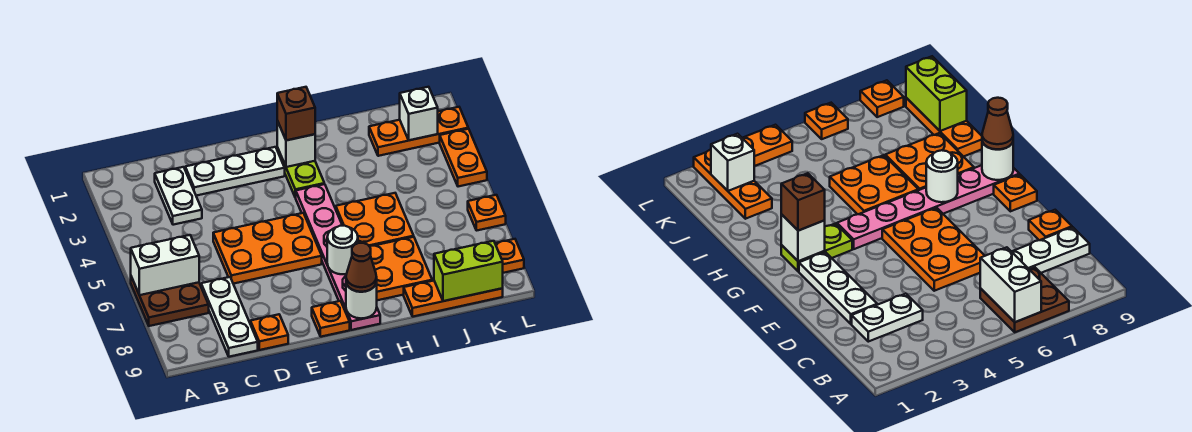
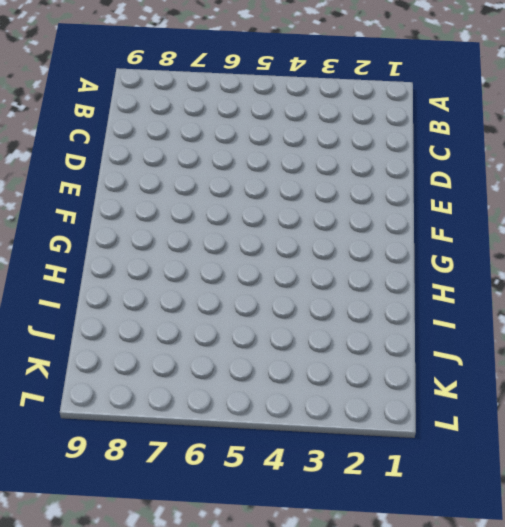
none -> brown plate A6:B7 level 1
none -> white plate C2:C3 level 1
none -> white plate C7:C9 level 1

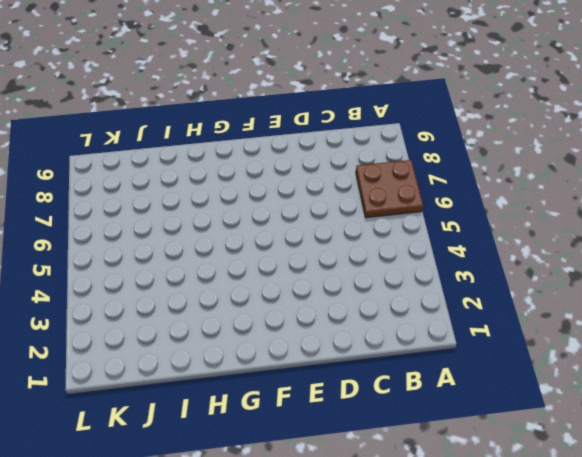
none -> white plate C2:C3 level 1
none -> white plate C7:C9 level 1
none -> white plate D2:F2 level 1

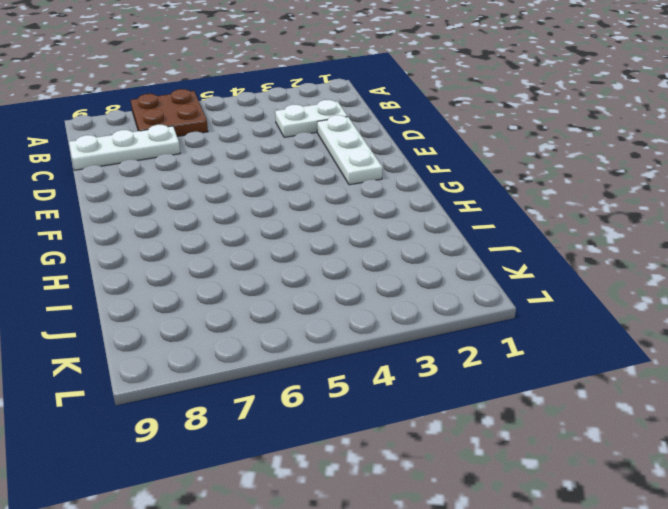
none -> orange plate D5:F6 level 1
none -> orange plate D9 level 1
none -> orange plate F9 level 1

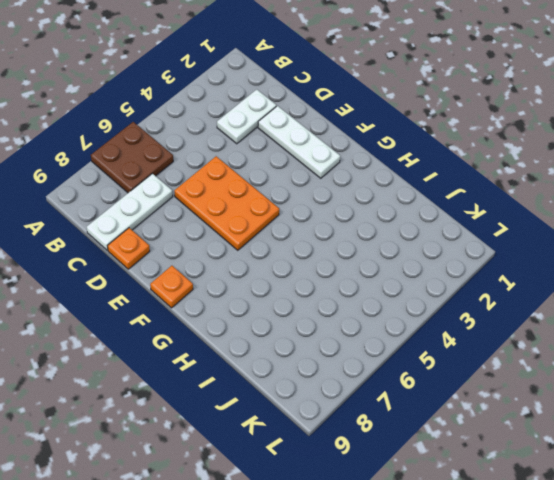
none -> lime plate G2:G3 level 1
none -> pink plate G4:G9 level 1
none -> orange plate H5:I6 level 1

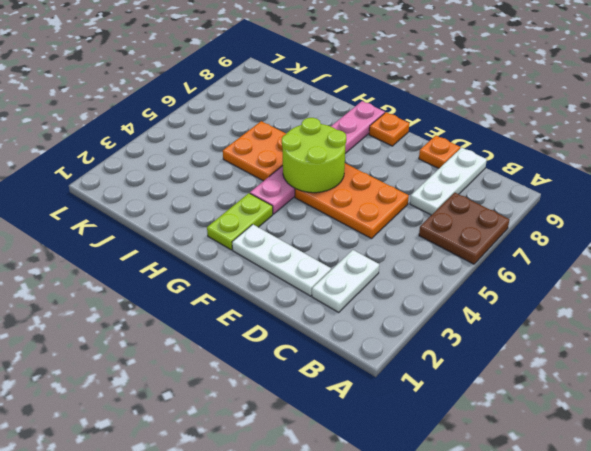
lime round brick F5:G6 level 2 -> none
none -> orange plate H7:I8 level 1
none -> orange plate I9:K9 level 1
none -> orange plate J2:L2 level 1

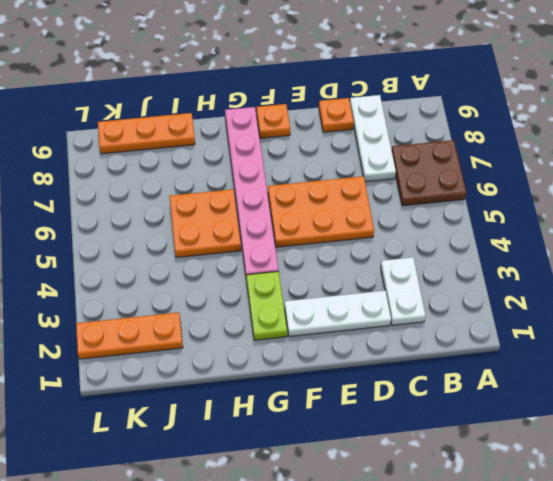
none -> orange plate H7:I8 level 1
none -> orange plate L3:L4 level 1
none -> orange plate L6 level 1

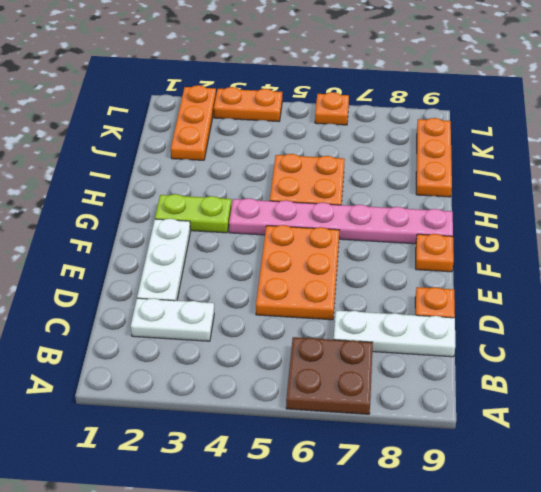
none -> orange plate H7:I8 level 1
none -> orange plate L8 level 1
none -> white brick A6:B6 level 2

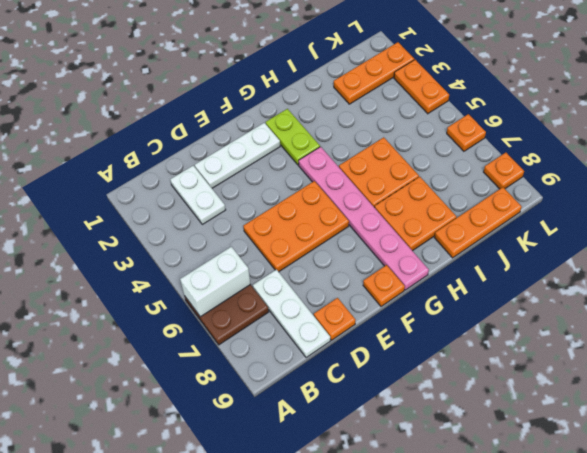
none -> white brick G2 level 2
none -> white round brick G7 level 2
none -> white round brick G9 level 2

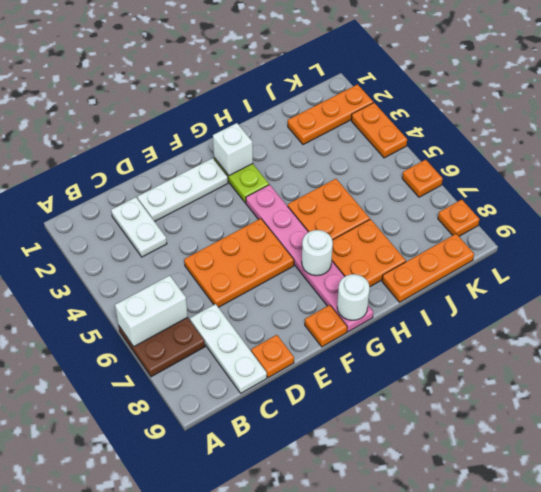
none -> lime brick J9:K9 level 2
none -> white brick K2 level 2
none -> brown brick G2 level 3

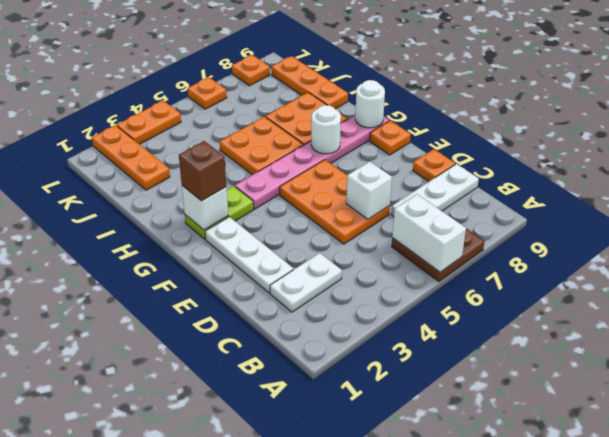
white brick D6 level 2 -> white brick K2 level 2
none -> lime brick J9:K9 level 2
none -> brown cone G9 level 3

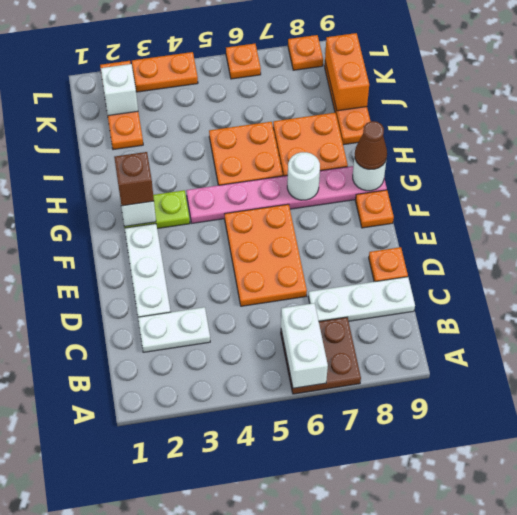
orange brick J9:K9 level 2 -> lime brick J9:K9 level 2

